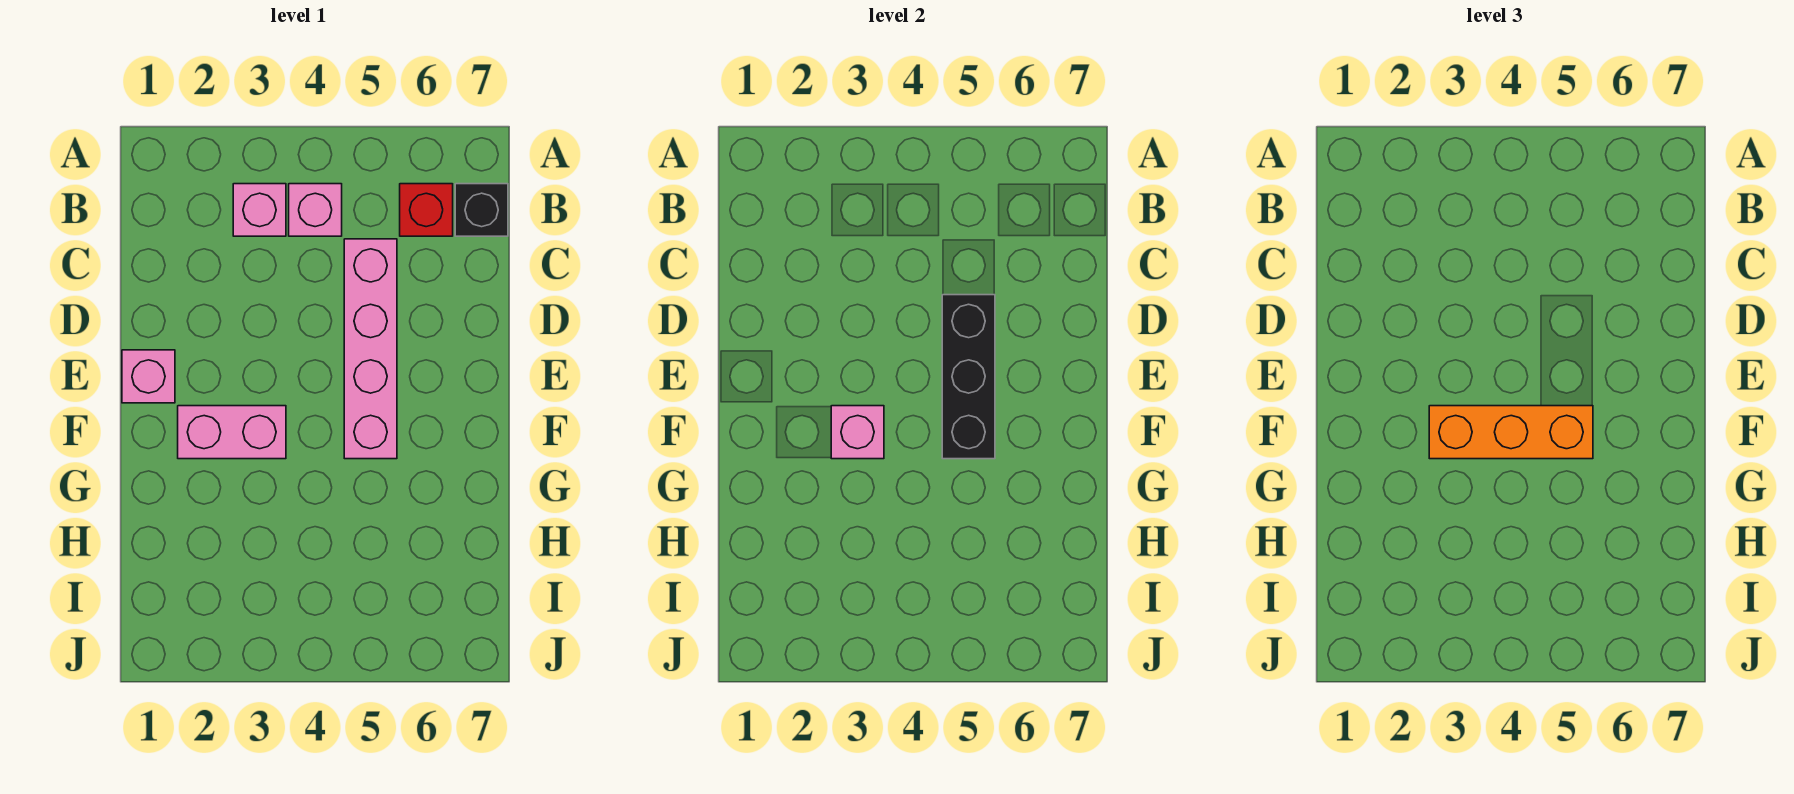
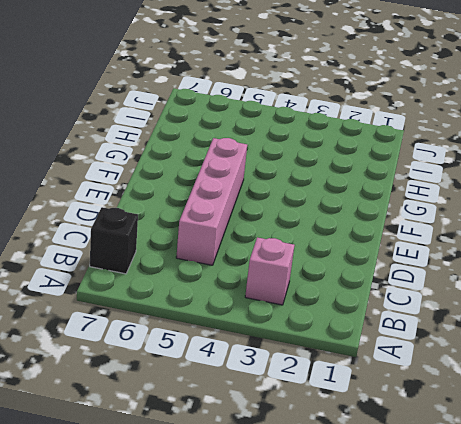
none -> pink brick B4 level 1
none -> red brick B6 level 1

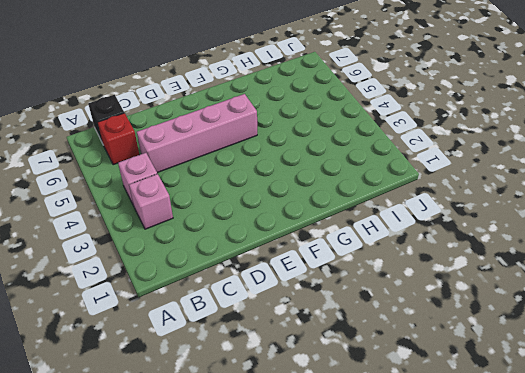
none -> pink brick E1 level 1
none -> pink brick F2:F3 level 1

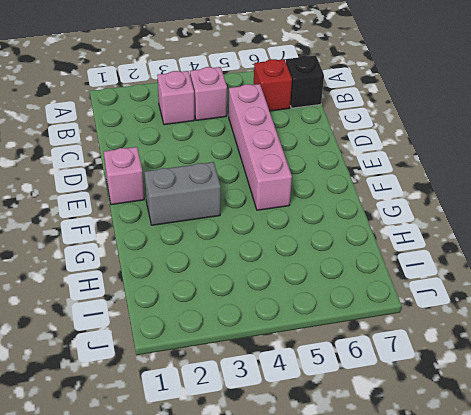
grey brick F2:F3 level 1 -> pink brick F2:F3 level 1
none -> black brick D5:F5 level 2
none -> pink brick F3 level 2

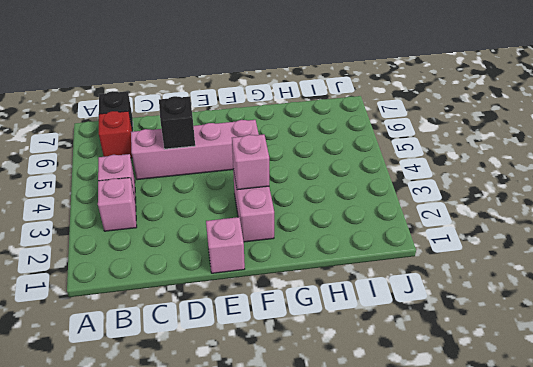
black brick D5 level 2 -> black brick D5:F5 level 2
none -> orange brick F3:F5 level 3

